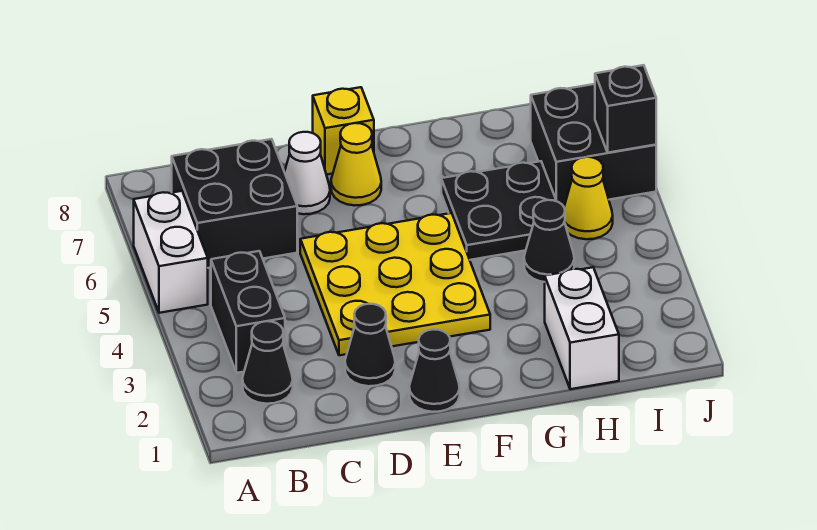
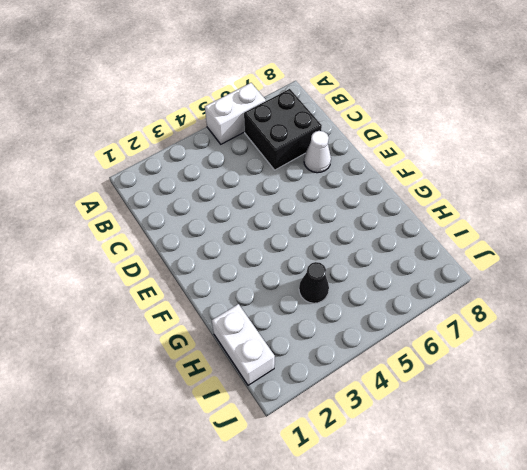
white brick H1:I1 level 1 -> white brick H1:H2 level 1
none -> black cone B2 level 1
none -> black brick B3:B4 level 1
none -> black cone D2 level 1

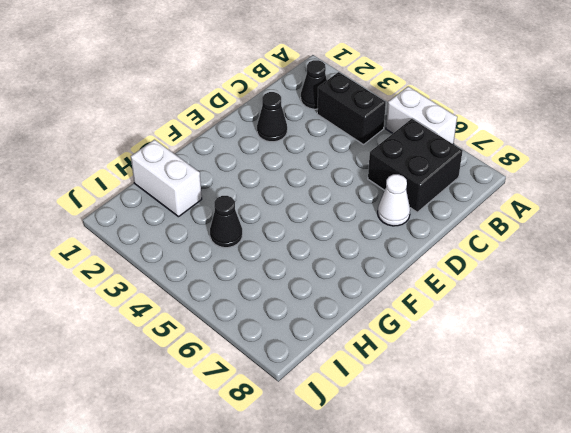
none -> yellow plate D3:F5 level 1
none -> black cone E1 level 1
none -> yellow cone E7 level 1

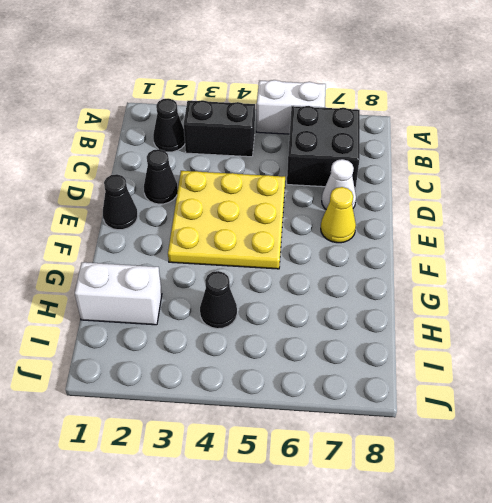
none -> yellow brick E8 level 1
none -> black plate G5:H6 level 1
none -> yellow cone I5 level 1

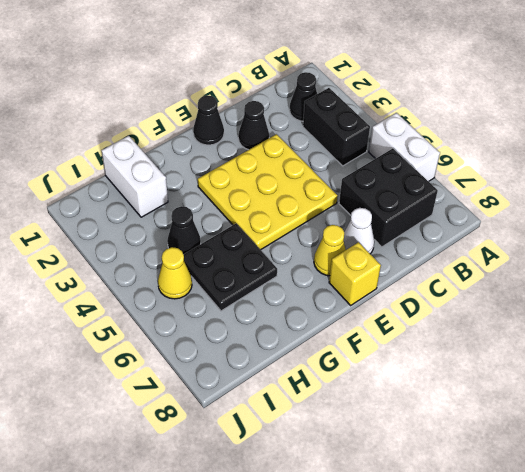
none -> black brick I6:J7 level 1
none -> black brick J6 level 2

